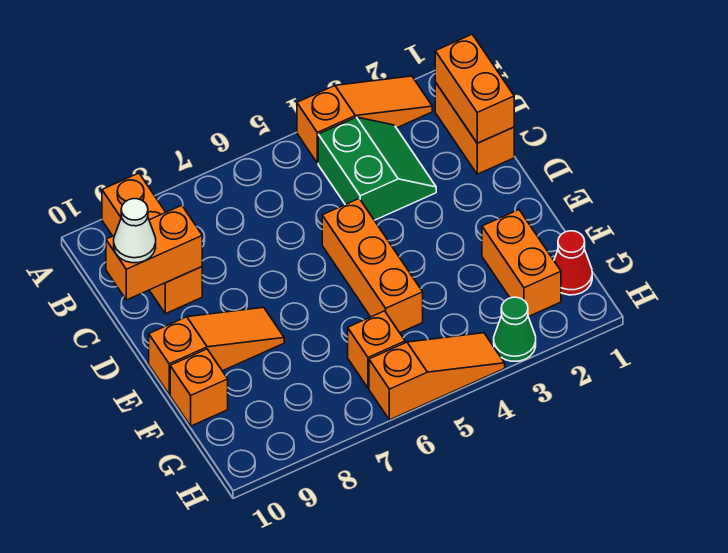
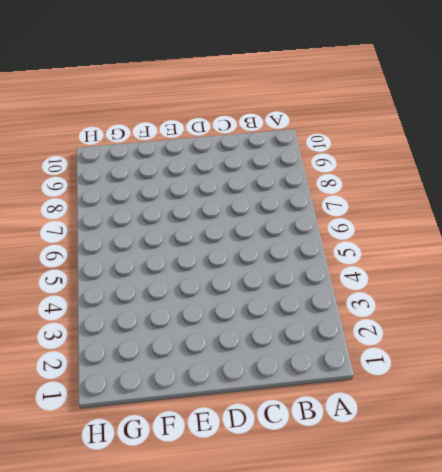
none -> orange slope A2:A4 level 1 top 4
none -> orange brick A9:C9 level 1
none -> orange brick B1:C1 level 1

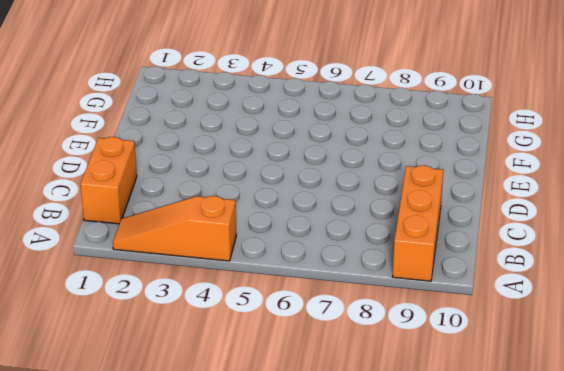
none -> green slope B3:C4 level 1 top 4
none -> orange brick D5:F5 level 1
none -> orange slope E8:E10 level 1 top 10

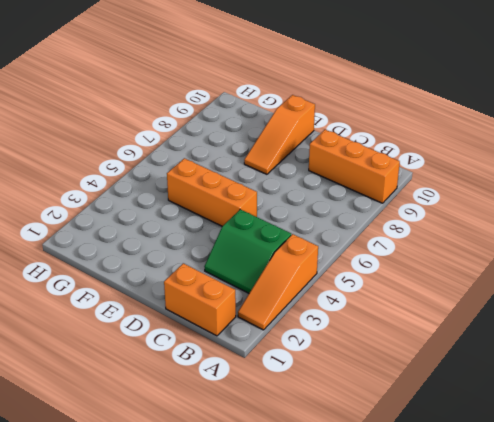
none -> orange brick F2:G2 level 1
none -> orange brick F10 level 1
none -> red cone G1 level 1

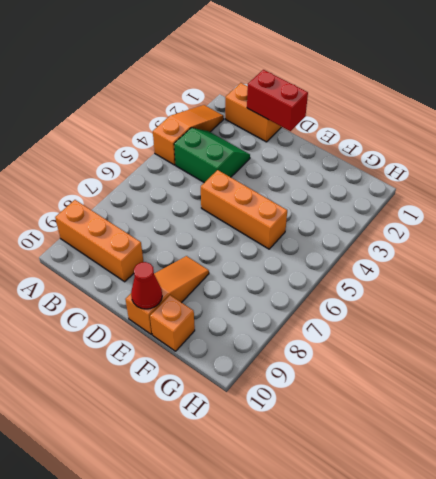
red brick C1:D1 level 2 -> orange brick B1:C1 level 2
red cone E10 level 2 -> red cone G1 level 1
none -> orange brick F2:G2 level 1
none -> orange brick G6 level 1
none -> green cone H3 level 1

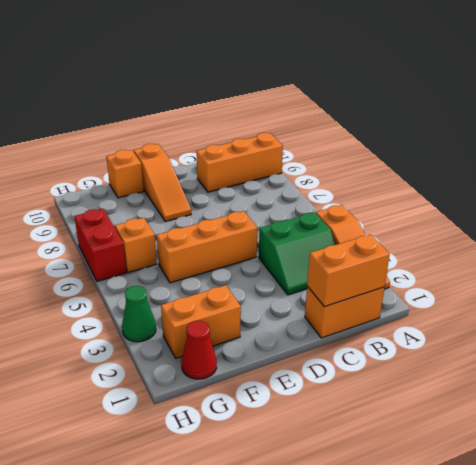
red brick H6:H7 level 1 -> orange slope H4:H6 level 1 top 6
none -> orange brick C9:C10 level 2
none -> white cone C10 level 3

